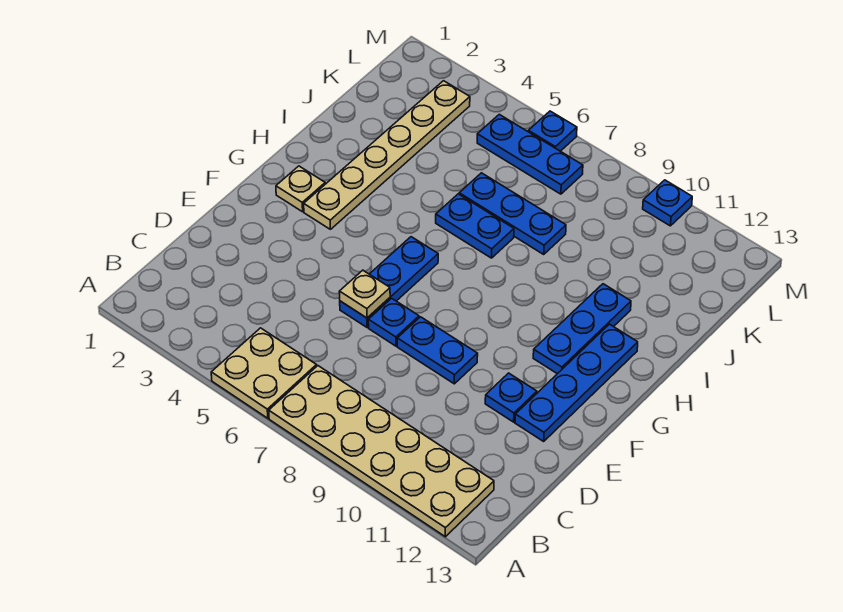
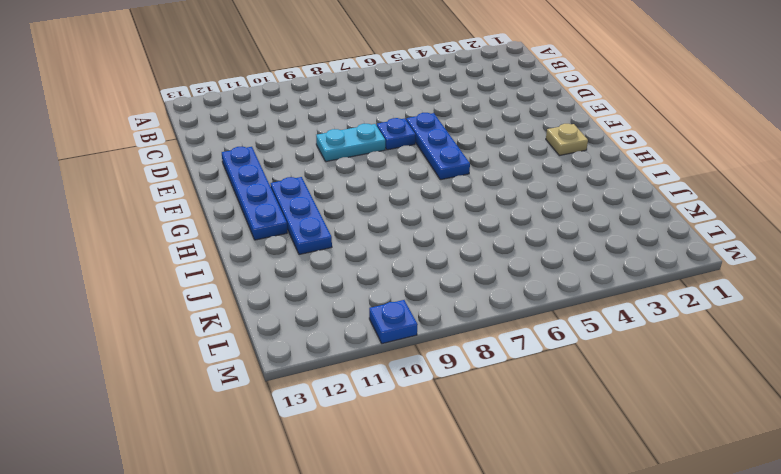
cyan plate E8:E9 level 1 -> blue plate E8:E9 level 1
none -> tan plate A5:B6 level 1
none -> tan plate A7:B12 level 1
none -> blue plate E11 level 1

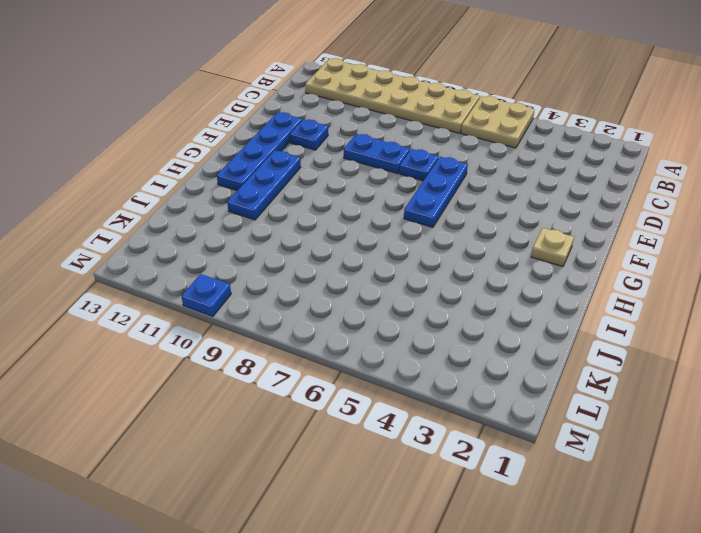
none -> tan plate G3:L3 level 1
none -> blue plate I6:I7 level 1
none -> blue plate J6:J8 level 1

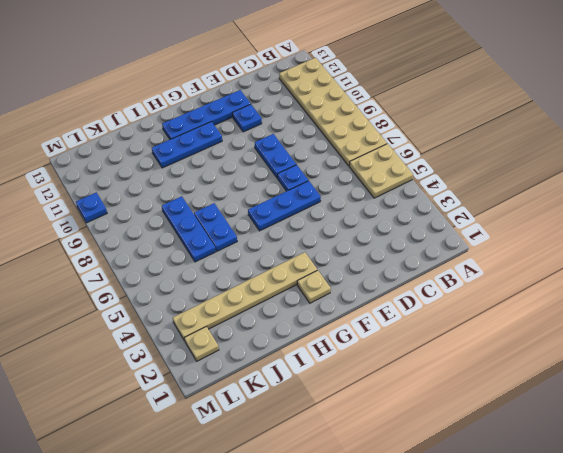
tan plate L2 level 1 -> tan plate E6 level 2
none -> blue plate L5:L7 level 1
none -> blue plate M6 level 1

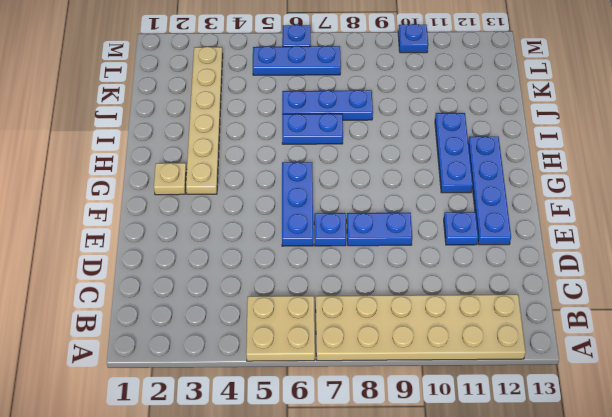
none -> tan plate E6 level 2

